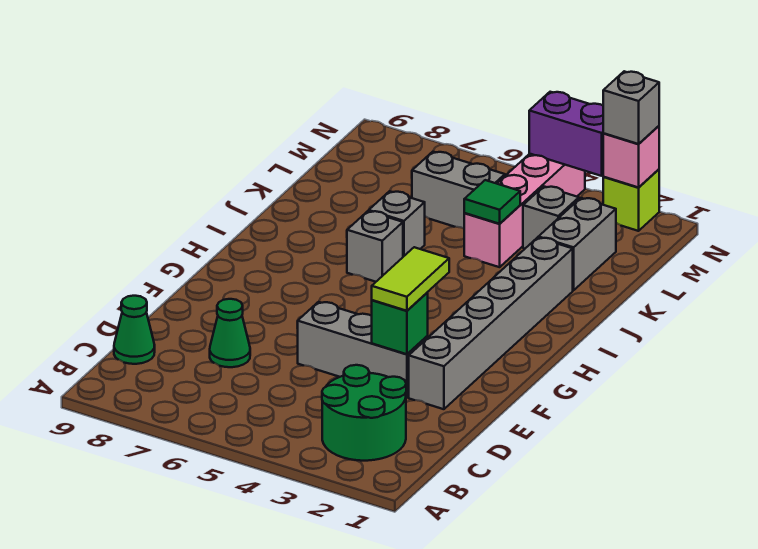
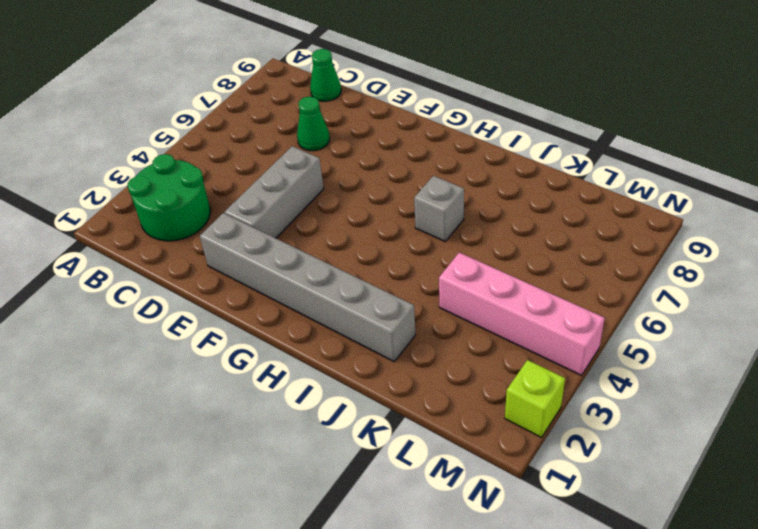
none -> grey brick J6 level 1
none -> grey brick K2:L2 level 1
none -> grey brick L3 level 1

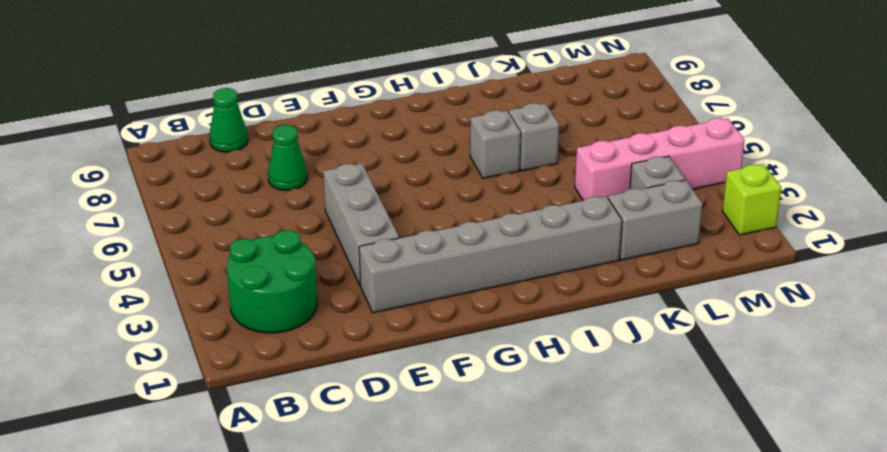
none -> grey brick L5:L6 level 1
none -> green brick E3 level 2
none -> green tile K4 level 2

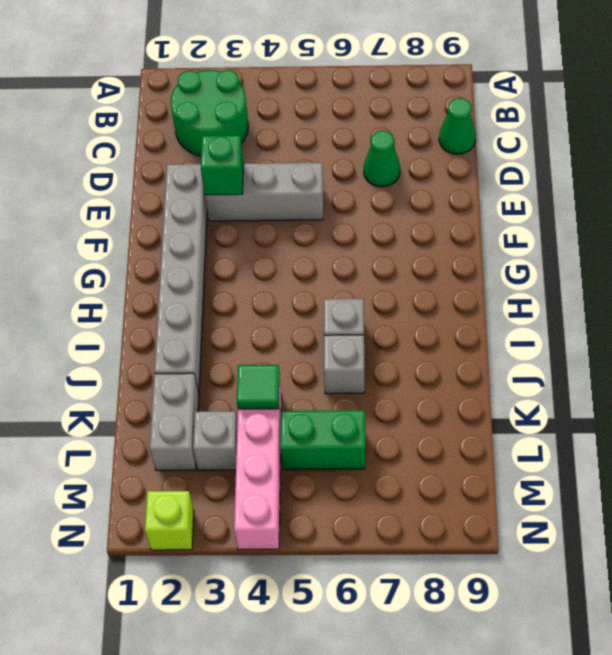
green brick L5:L6 level 1 -> grey brick L5:L6 level 1
none -> pink brick N2 level 2
none -> purple brick N3:N4 level 2
none -> lime tile E3:F3 level 3

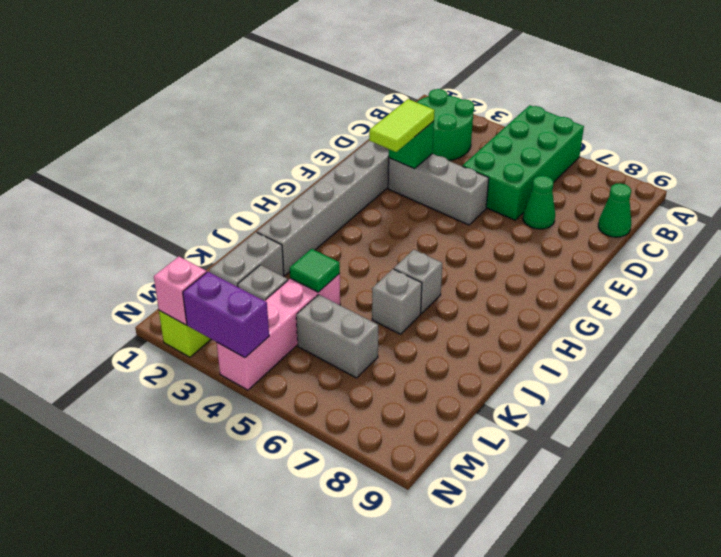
green brick A5:D6 level 1 -> none
none -> grey brick N2 level 3

